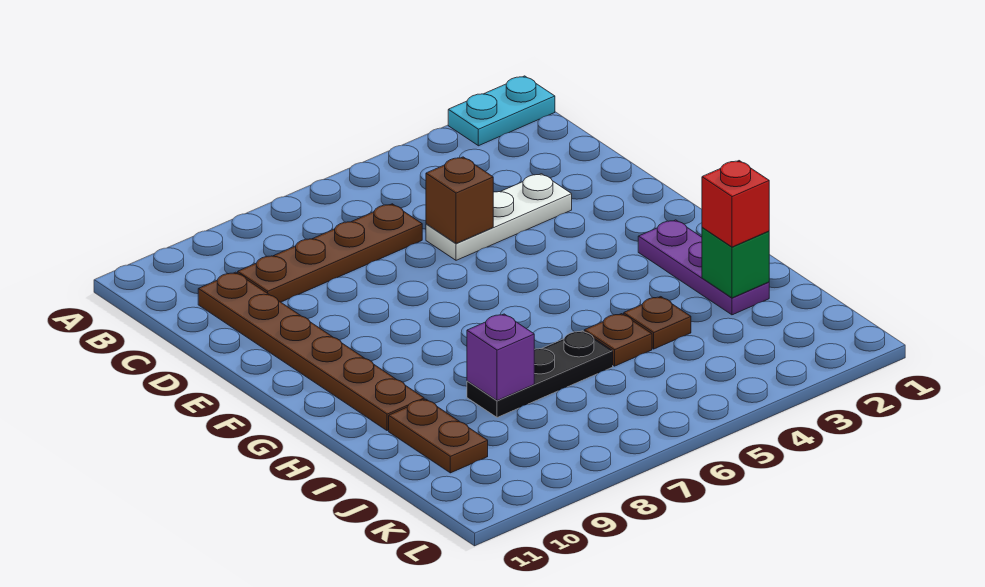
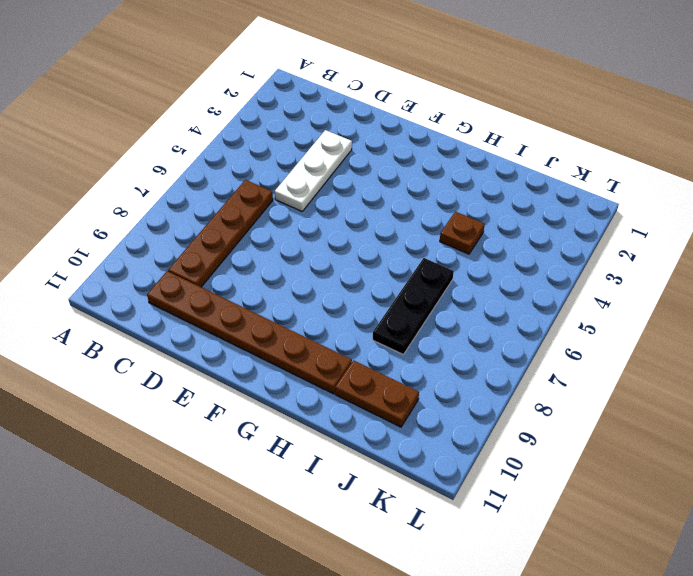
none -> cyan plate A1:A2 level 1
none -> purple plate G2:I2 level 1
none -> brown plate I5 level 1

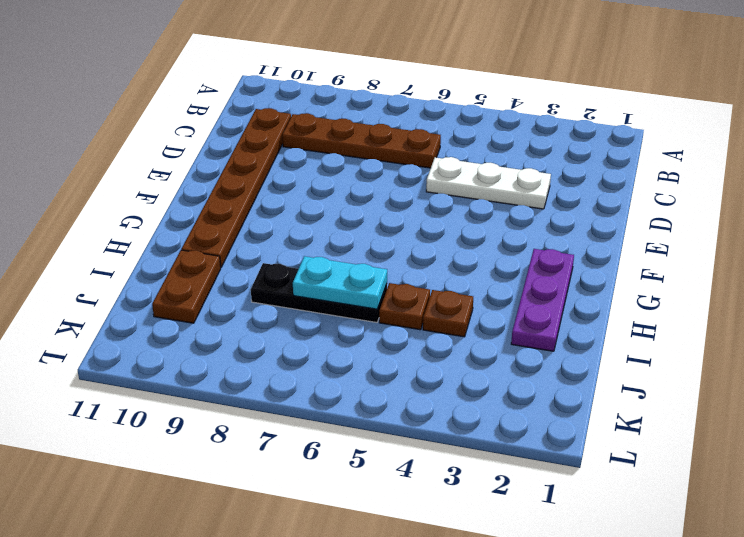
cyan plate I6:I7 level 2 -> cyan plate A1:A2 level 1
none -> brown brick D5 level 2
none -> green brick I2 level 2
none -> purple brick I8 level 2

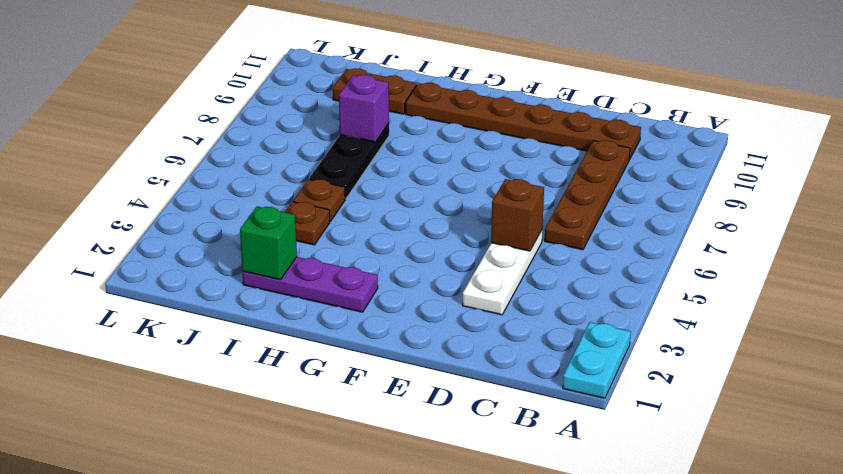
none -> red brick I2 level 3

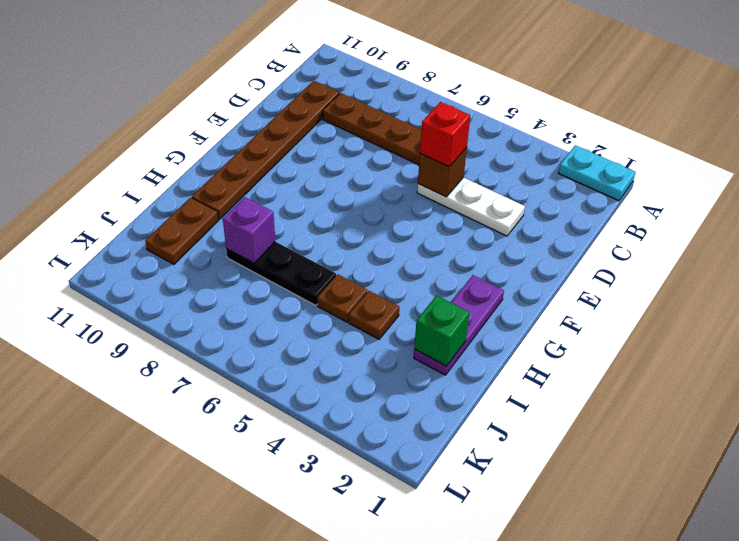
red brick D5 level 3 -> red brick I2 level 3

